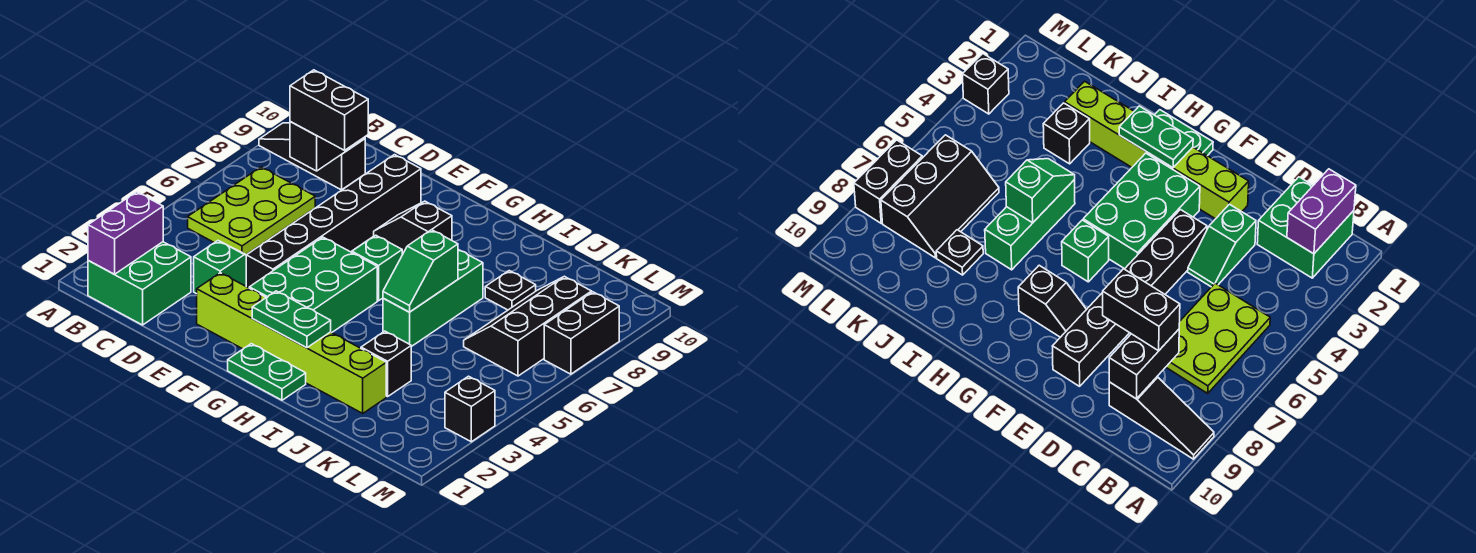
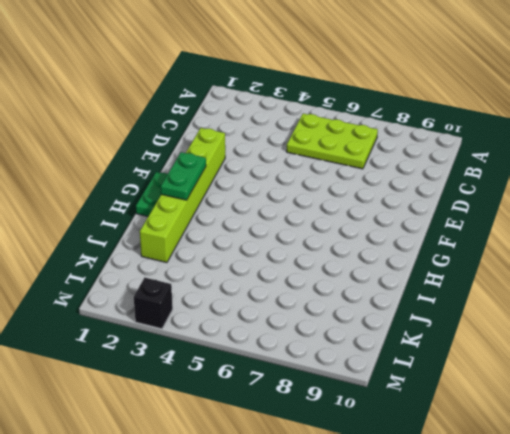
none -> black slope A9:C9 level 1 top C
none -> green brick B1:C2 level 1
none -> green slope D3:D4 level 1 top 3

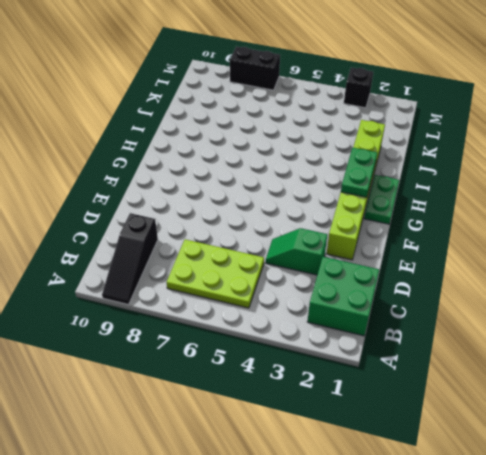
none -> black brick E4:E9 level 1
none -> green brick F3:G5 level 1
none -> black slope F8:G8 level 1 top G

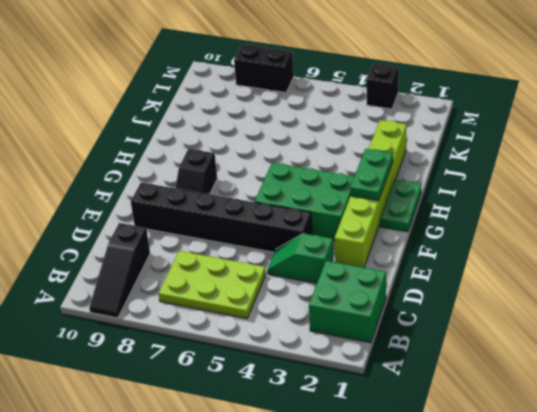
none -> green brick G6 level 1
none -> green brick I5:I7 level 1
none -> black brick J3 level 1

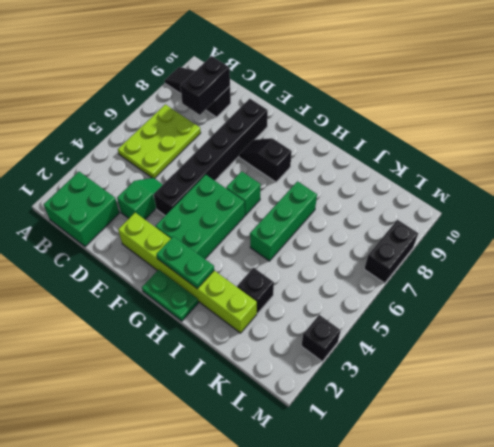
none -> black plate J8 level 1
none -> black slope K6:L8 level 1 top L
none -> purple brick B1:B2 level 2

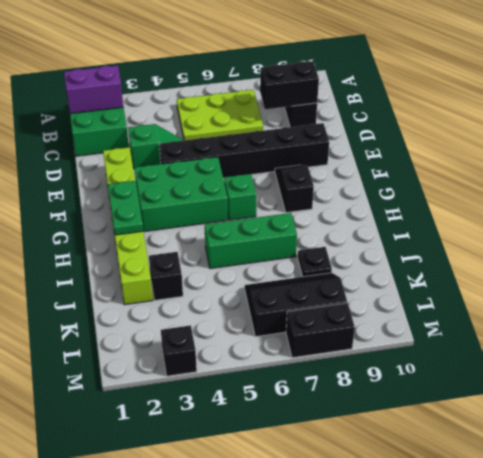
none -> green plate G1:H1 level 1
none -> green slope I5:I6 level 2 top 6
none -> black brick C8:D8 level 3

